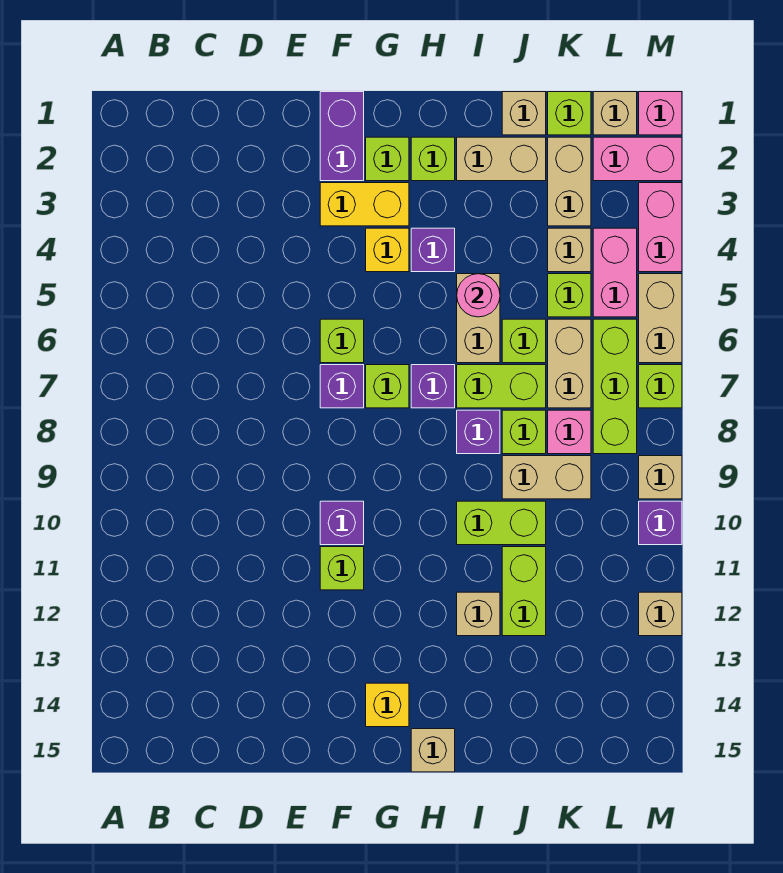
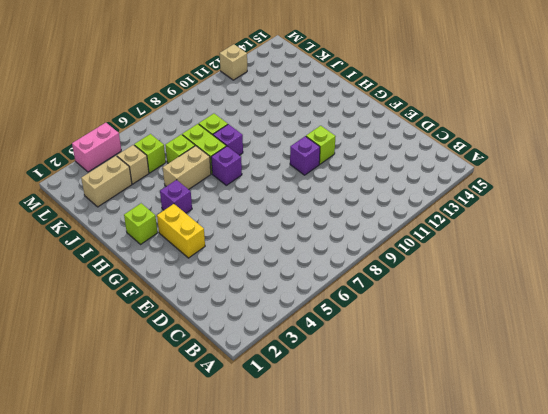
none -> purple brick F1:F2 level 1
none -> lime brick F6 level 1
none -> purple brick F7 level 1
none -> lime brick G2 level 1

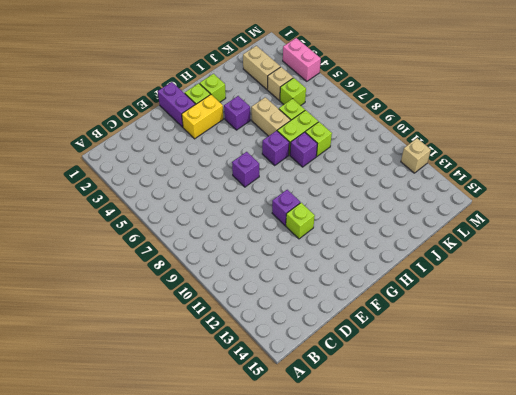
none -> lime brick F6 level 1
none -> yellow brick G4 level 1
none -> lime brick G7 level 1
none -> yellow brick G14 level 1

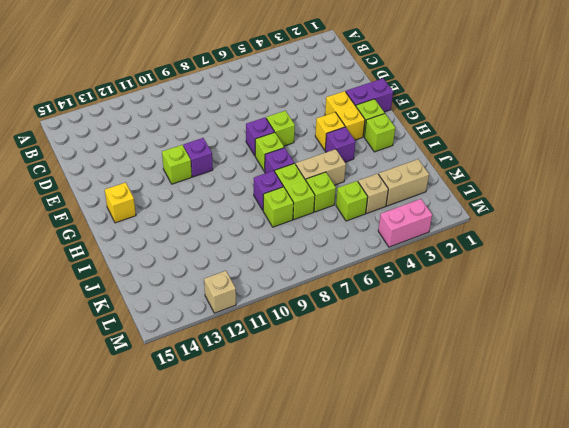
none -> tan brick H15 level 1
none -> tan brick I2:J2 level 1
none -> lime brick I10:J10 level 1
none -> tan brick I12 level 1

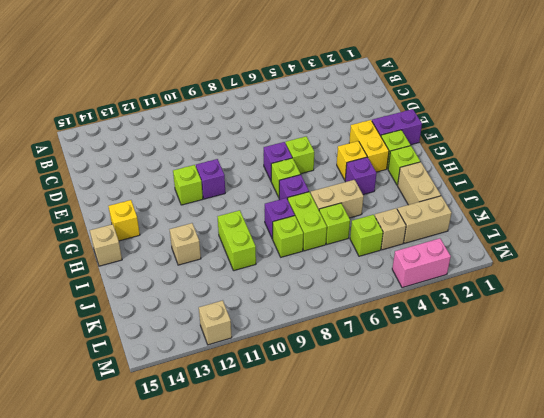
none -> tan brick J1 level 1
none -> tan brick J9:K9 level 1
none -> lime brick J11:J12 level 1
none -> lime brick K1 level 1

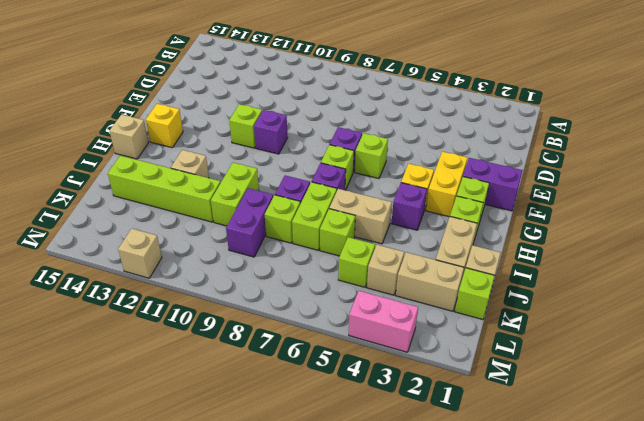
purple brick J9:K9 level 1 -> tan brick J9:K9 level 1
lime brick J11:J14 level 1 -> lime brick J11:J12 level 1
none -> tan brick K6:K7 level 1
none -> pink brick K8 level 1
none -> tan brick L1 level 1
none -> pink brick L2:M2 level 1

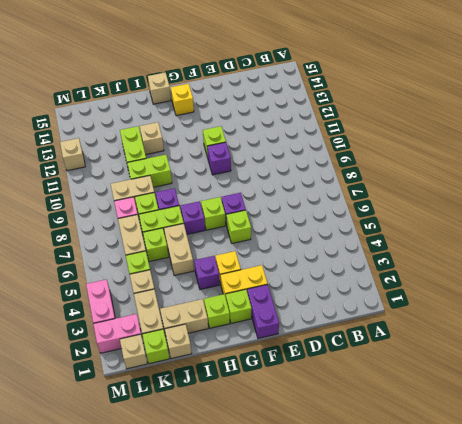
none -> pink brick L4:L5 level 1
none -> lime brick L6:L8 level 1
none -> pink brick M1 level 1
none -> tan brick M5:M6 level 1

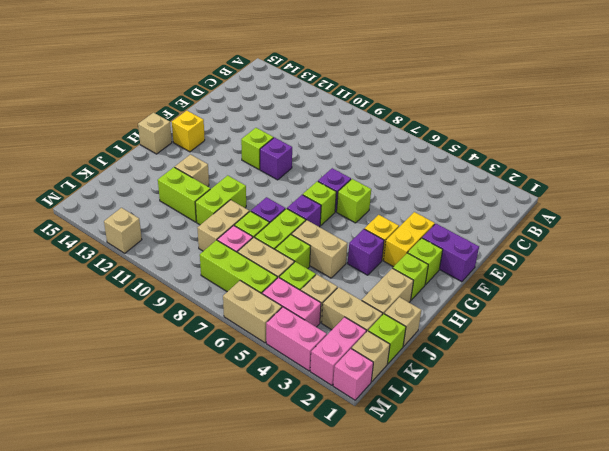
none -> lime brick M7 level 1
none -> tan brick M9 level 1
none -> purple brick M10 level 1
none -> pink round brick I5 level 2

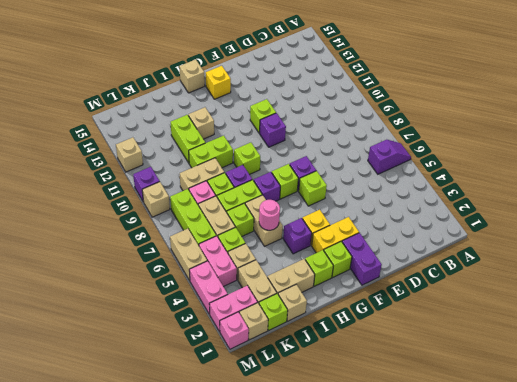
purple slope A6:B6 level 1 top B -> none
lime brick H9 level 1 -> lime brick M7 level 1

